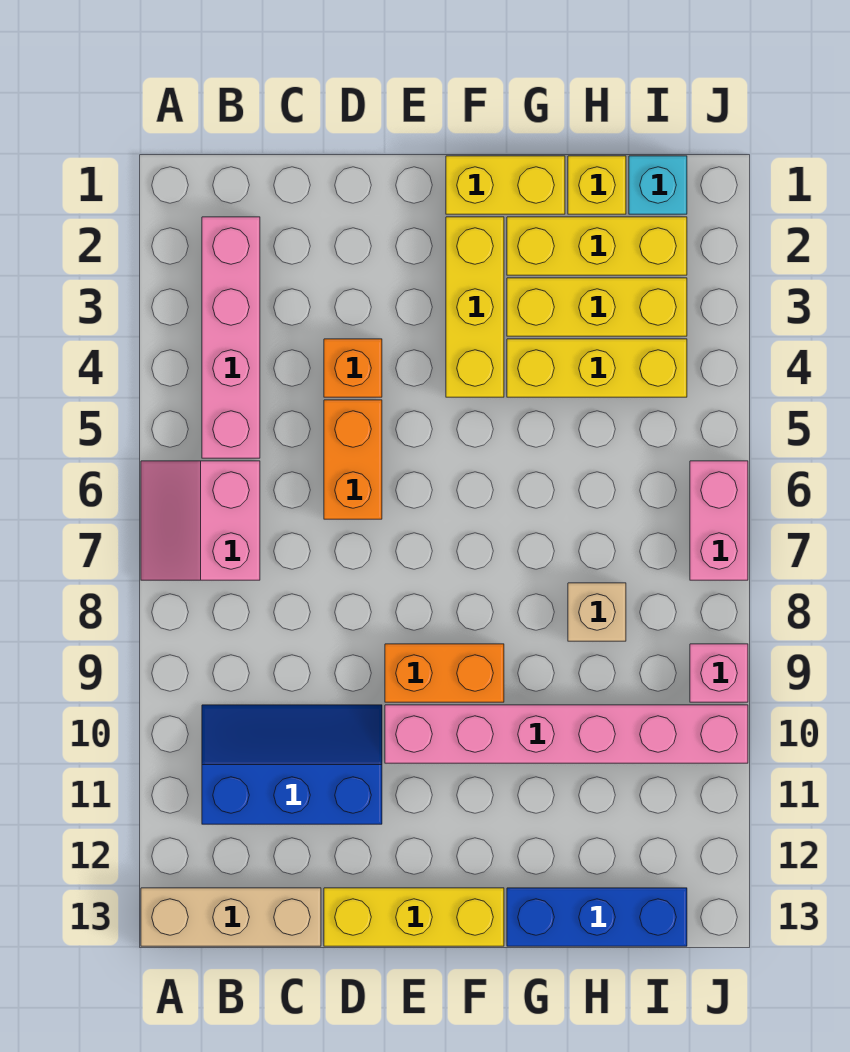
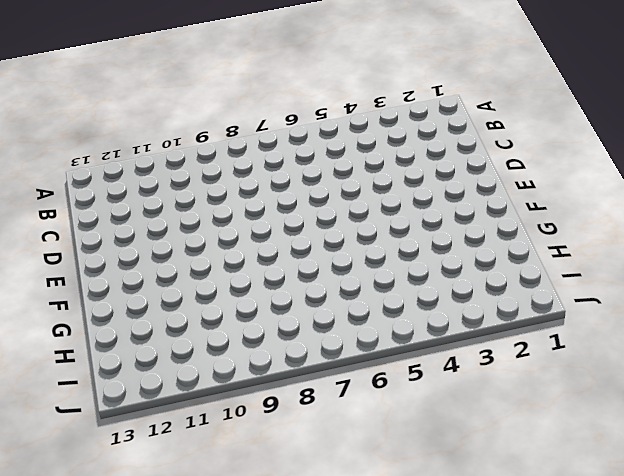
none -> pink slope A6:B7 level 1 top B
none -> tan brick A13:C13 level 1
none -> pink brick B2:B5 level 1

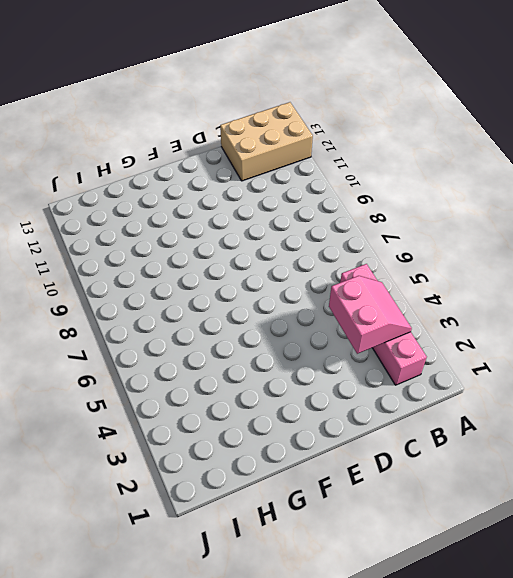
tan brick A12:C13 level 1 -> tan brick A13:C13 level 1
pink slope B3:C4 level 2 top C -> pink slope A6:B7 level 1 top B
none -> blue slope B10:D11 level 1 top 11
none -> orange brick D4 level 1
none -> orange brick D5:D6 level 1

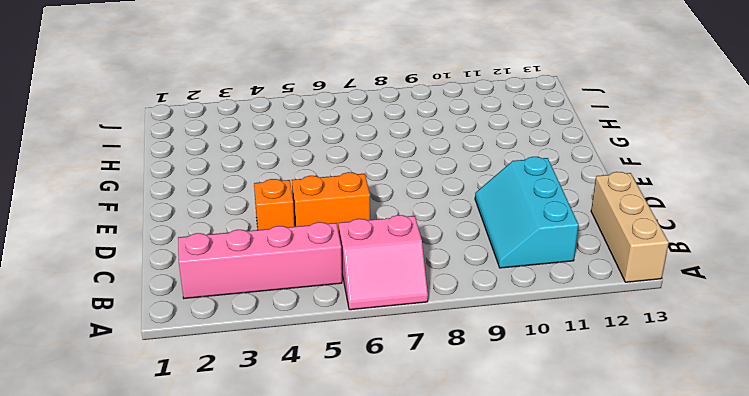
cyan slope B10:D11 level 1 top 11 -> blue slope B10:D11 level 1 top 11
none -> yellow brick D13:F13 level 1
none -> orange brick E9:F9 level 1
none -> pink brick E10:J10 level 1

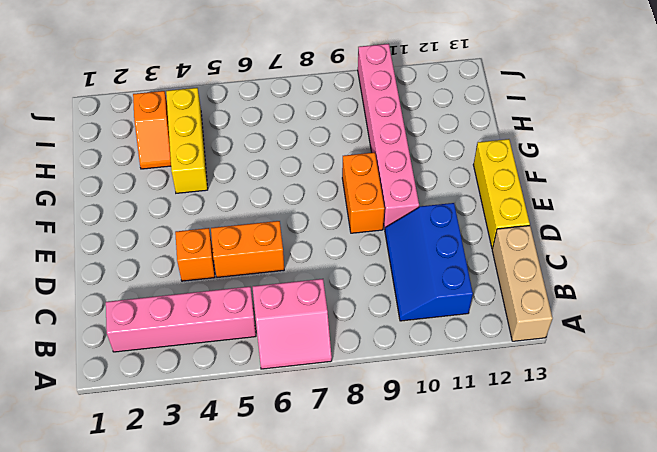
orange slope H3:I3 level 1 top I -> yellow brick G3:I3 level 1
none -> yellow brick F1:G1 level 1
none -> yellow brick F2:F4 level 1
none -> yellow brick G2:I2 level 1

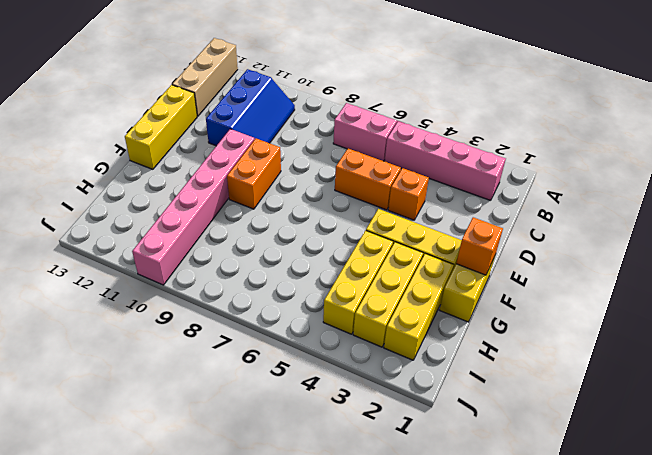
orange brick F1 level 2 -> none
none -> blue brick G13:I13 level 1
none -> yellow brick H1 level 1
none -> tan brick H8 level 1

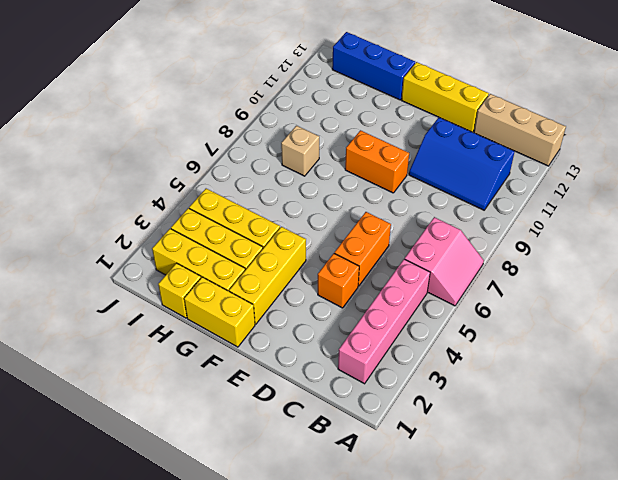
none -> pink brick E10:J10 level 1
none -> cyan brick I1 level 1
none -> pink brick J6:J7 level 1

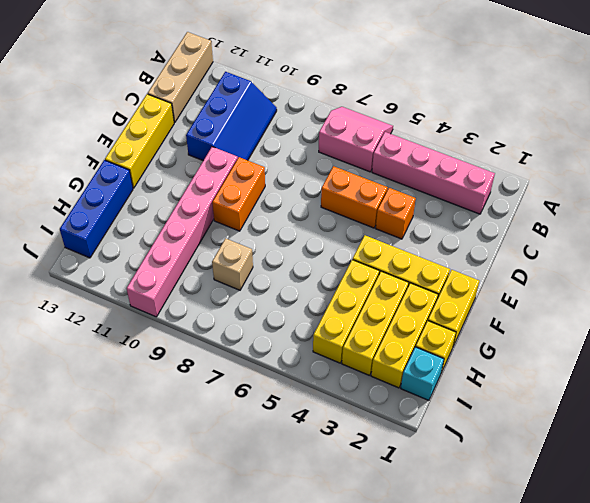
none -> pink brick J6:J7 level 1
none -> pink brick J9 level 1

